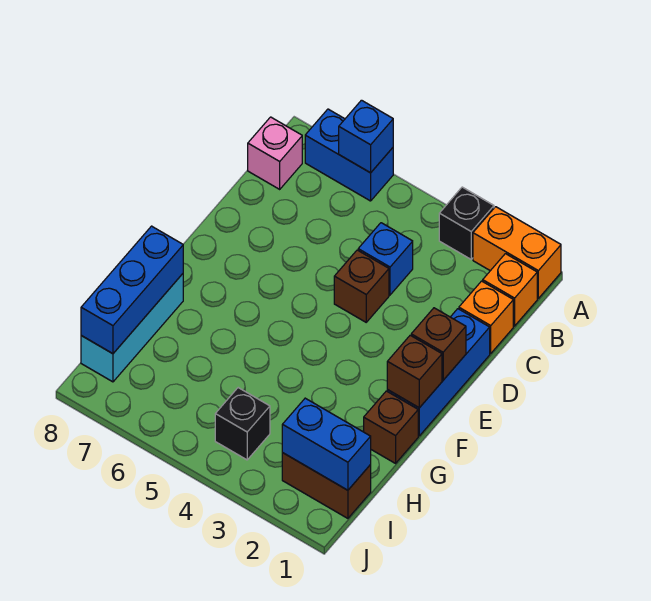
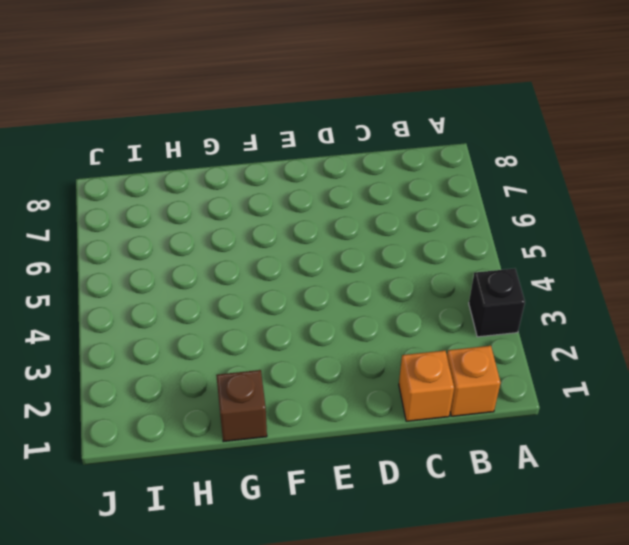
none -> orange brick A1:A2 level 1
none -> blue brick A6:A7 level 1
none -> pink brick B8 level 1

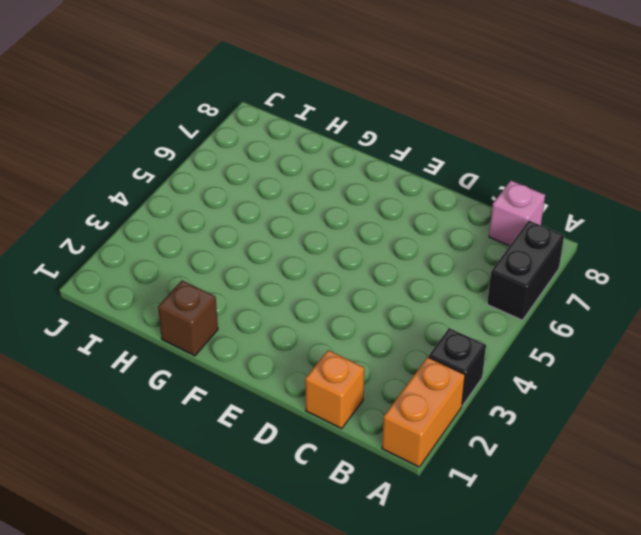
black brick A6:A7 level 1 -> blue brick A6:A7 level 1
none -> orange brick B1 level 1
none -> blue brick C4 level 1
none -> blue brick D1:F1 level 1

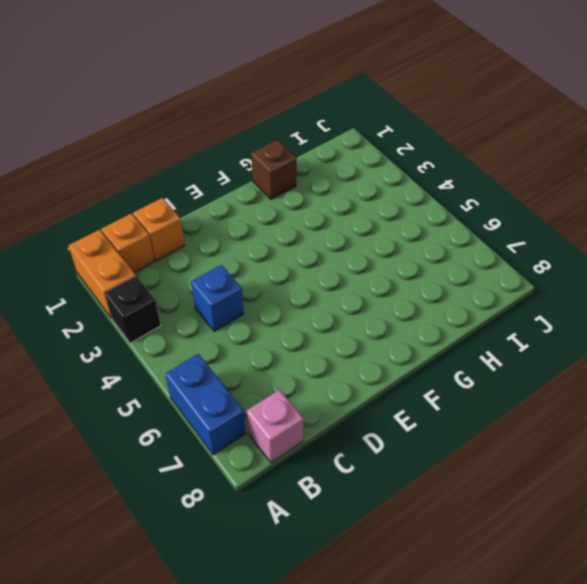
none -> blue brick D1:F1 level 1
none -> brown brick D4 level 1
none -> cyan brick G8:I8 level 1

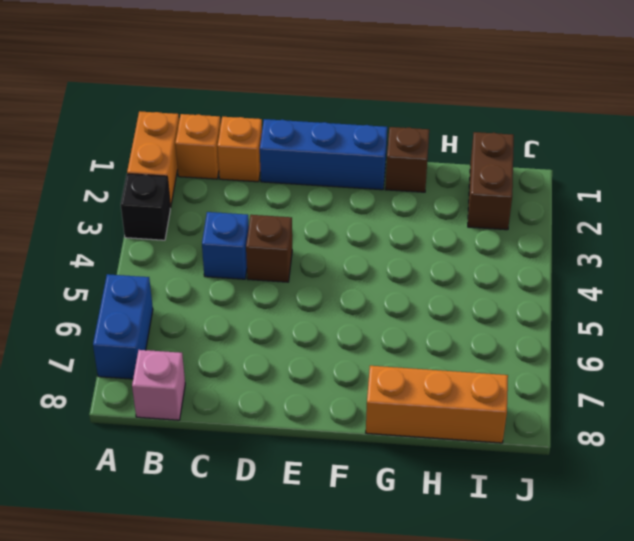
orange brick G8:I8 level 1 -> cyan brick G8:I8 level 1
none -> black brick I4 level 1
none -> blue brick A6 level 2
none -> brown brick E1 level 2

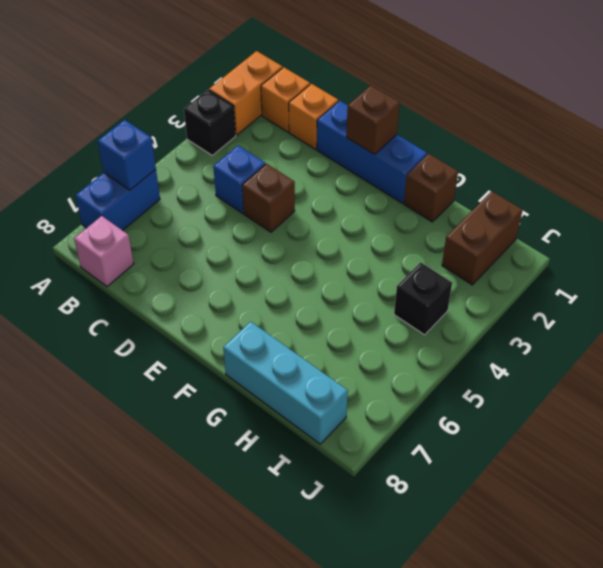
none -> brown brick F1 level 2
none -> blue brick G8:I8 level 2
none -> blue brick I1:I2 level 2

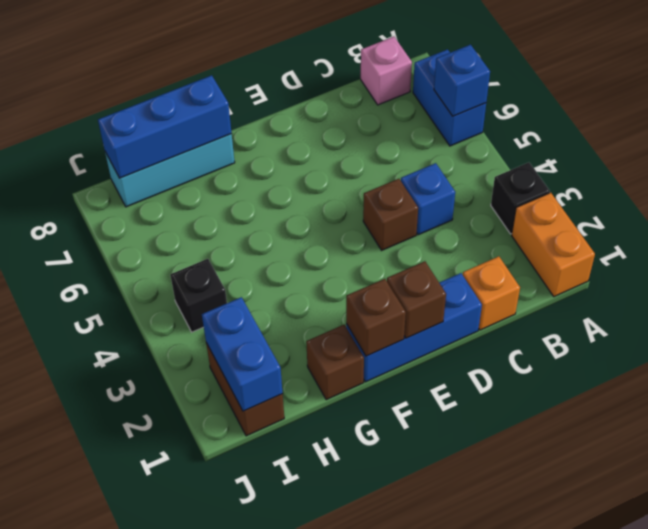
none -> orange brick B1 level 1

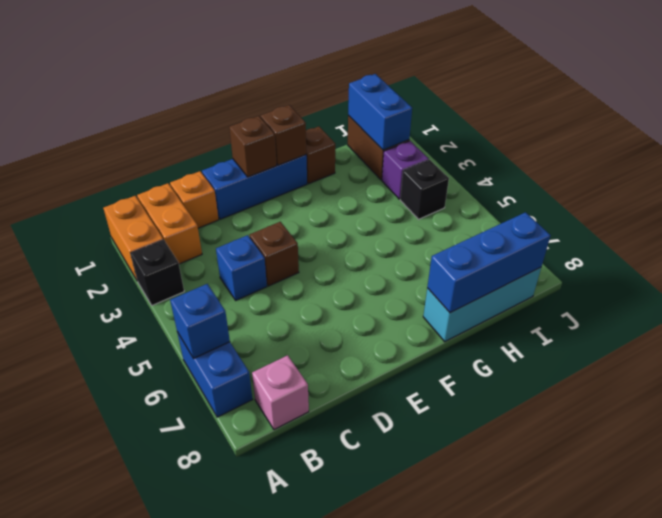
orange brick B1:B2 level 1 -> orange brick B1 level 1
purple brick I3 level 1 -> none

